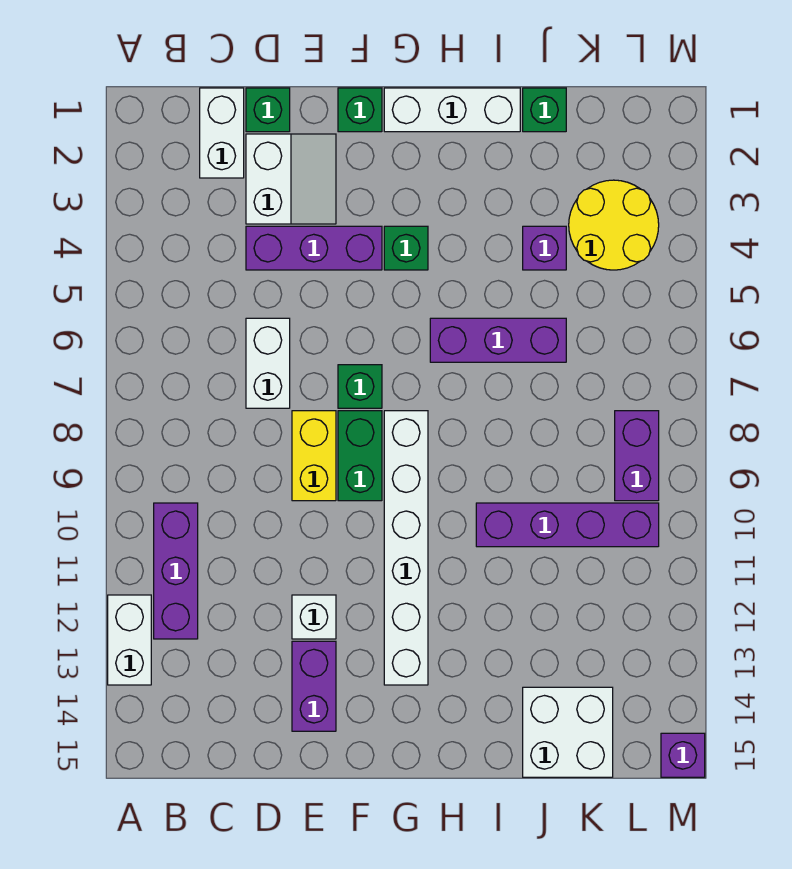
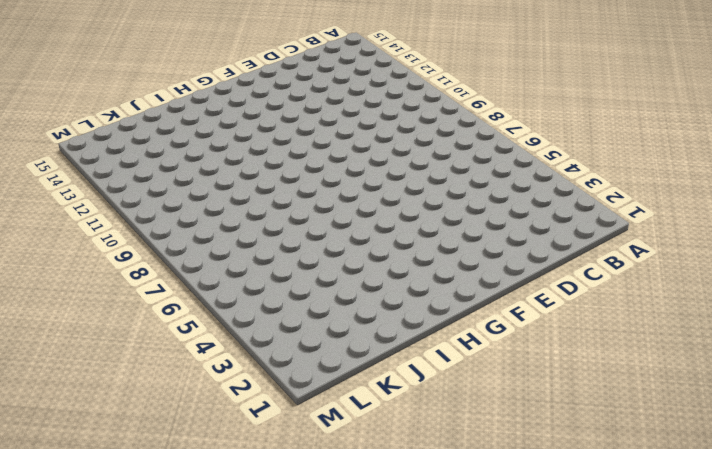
none -> white brick A12:A13 level 1
none -> purple brick B10:B12 level 1
none -> white brick C1:C2 level 1

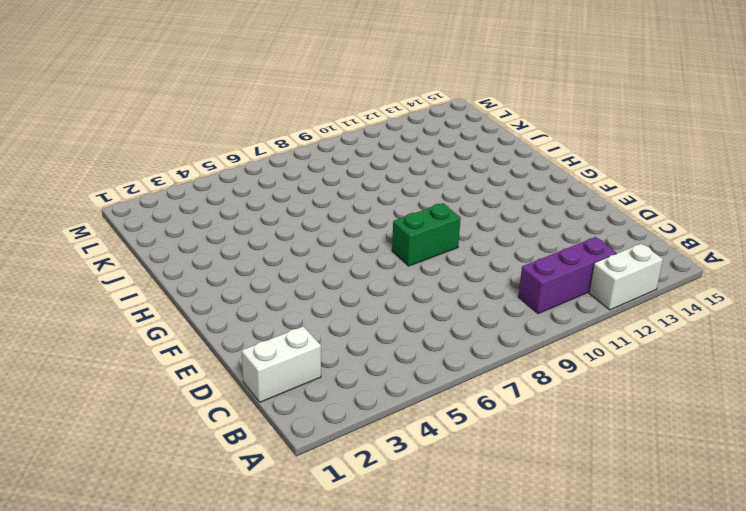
none -> green brick D1 level 1
none -> white slope D2:E3 level 1 top D
none -> purple brick D4:F4 level 1

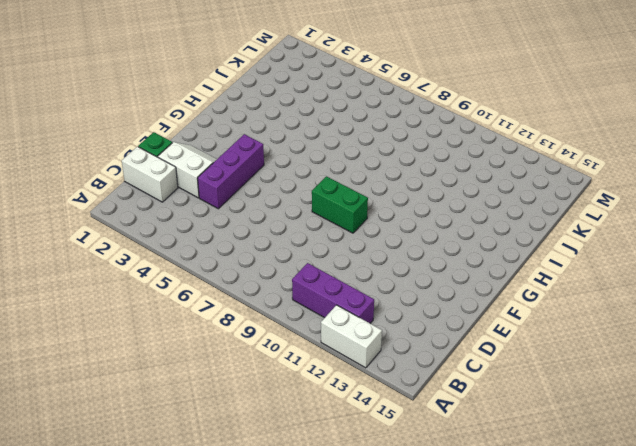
none -> white brick D6:D7 level 1
none -> yellow brick E8:E9 level 1
none -> white brick E12 level 1

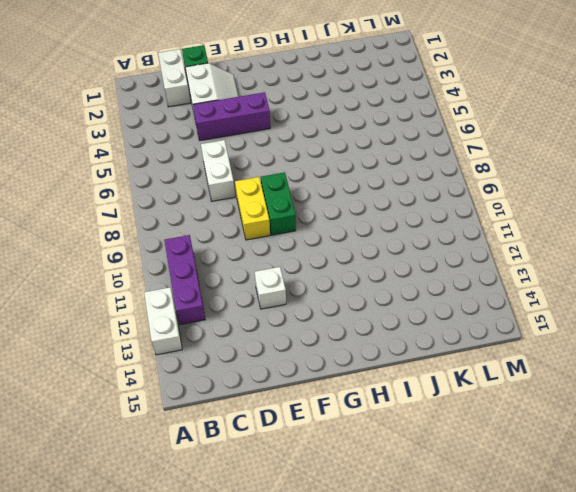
none -> purple brick E13:E14 level 1
none -> green brick F1 level 1
none -> green brick F7 level 1

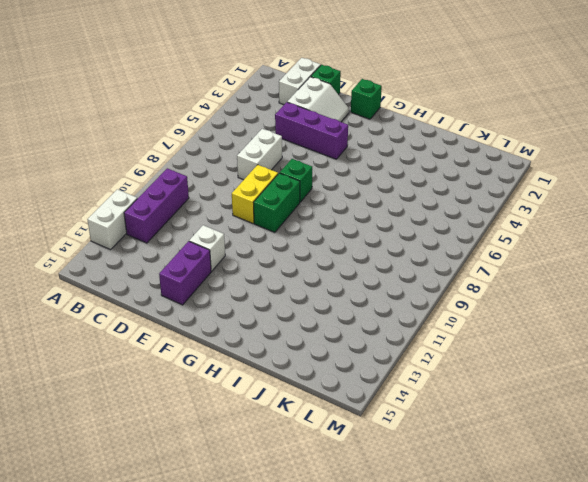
none -> white brick G1:I1 level 1
none -> green brick G4 level 1
none -> white brick G8:G13 level 1

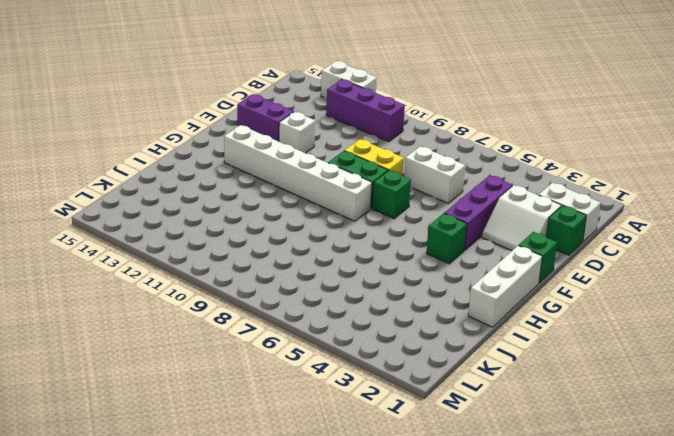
none -> purple brick H6:J6 level 1
none -> purple brick I10:L10 level 1
none -> green brick J1 level 1

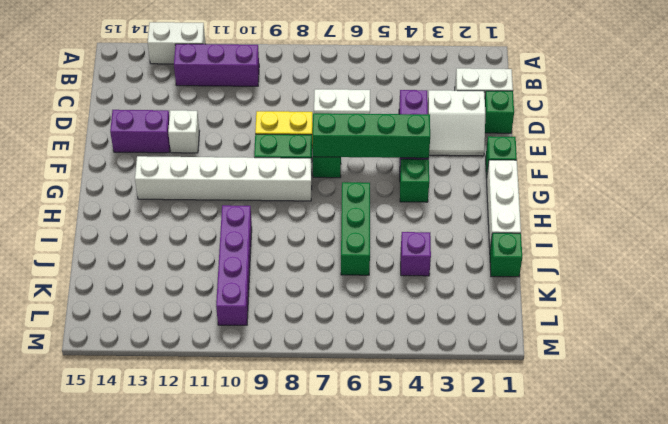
green brick F4:F7 level 2 -> none
green brick H6:J6 level 1 -> purple brick H6:J6 level 1
none -> white brick J14:K15 level 1
none -> yellow round brick K3:L4 level 1
none -> purple brick L8:L9 level 1

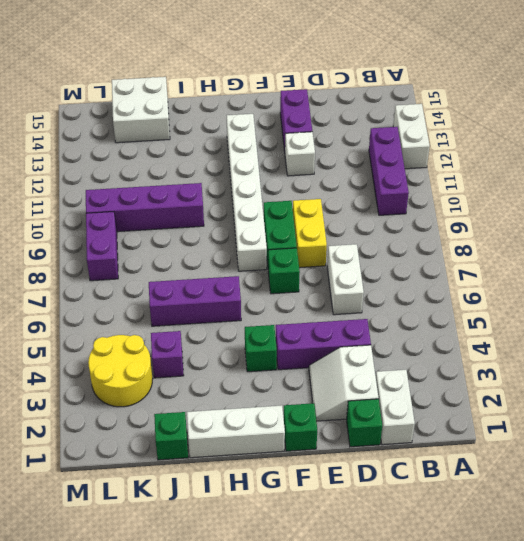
none -> purple brick M15 level 1

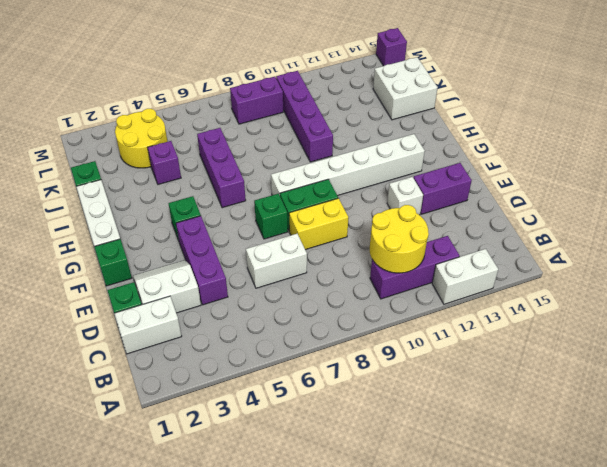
yellow round brick B10:C11 level 2 -> none

